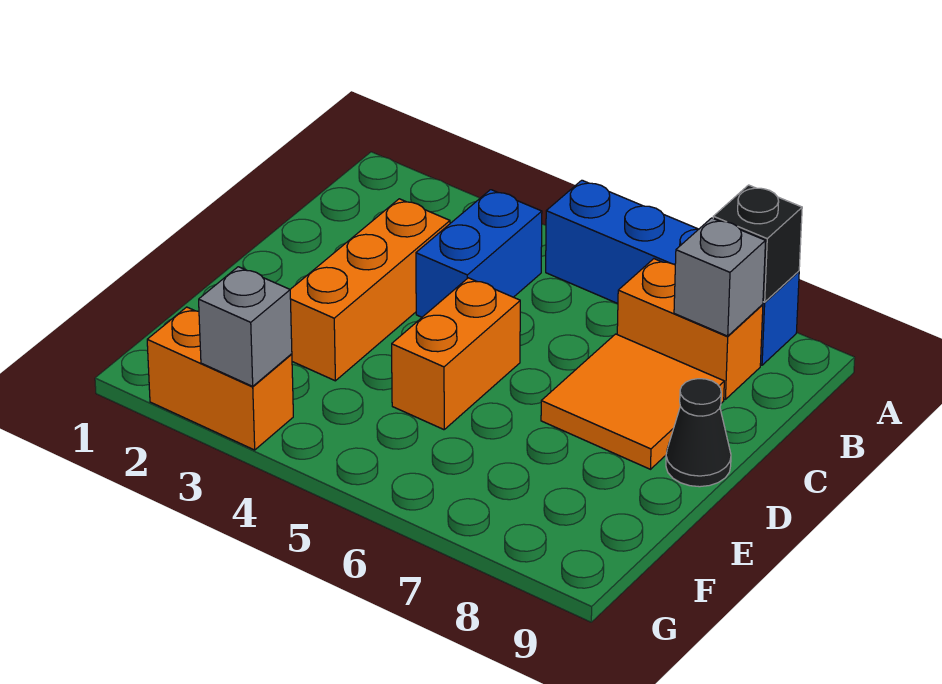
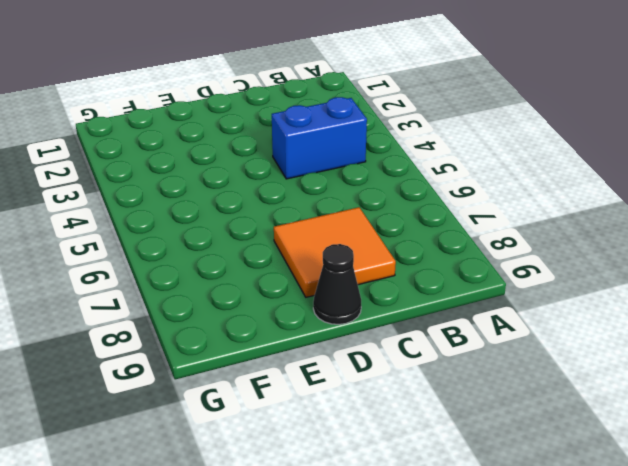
none -> blue brick A5:A8 level 1
none -> orange brick B7:B8 level 1

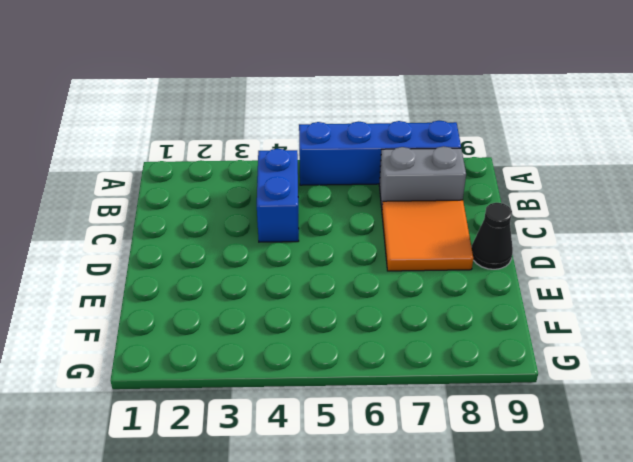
grey brick B7:B8 level 1 -> orange brick B7:B8 level 1
none -> orange brick C3:E3 level 1
none -> orange brick D5:E5 level 1

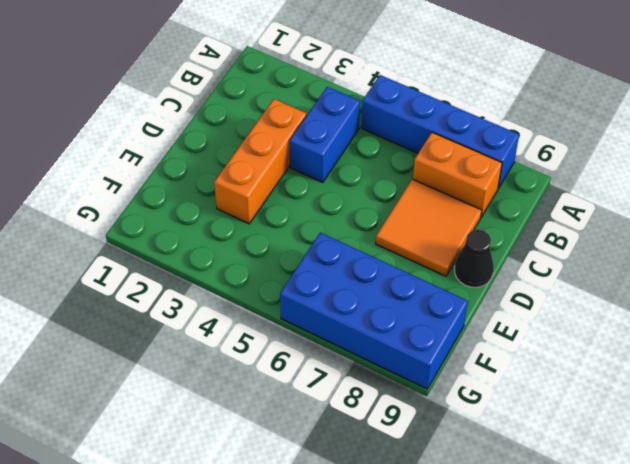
blue brick F6:G9 level 1 -> none
none -> orange brick D5:E5 level 1
none -> orange brick G2:G3 level 1

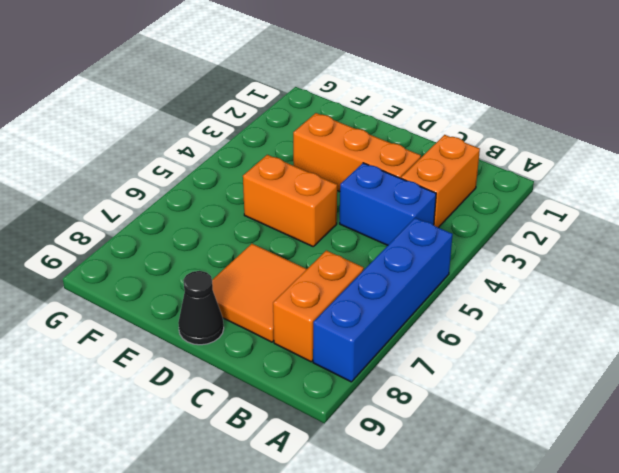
orange brick B2:B3 level 1 -> orange brick G2:G3 level 1
none -> black brick A8 level 2
none -> grey brick B8 level 2

